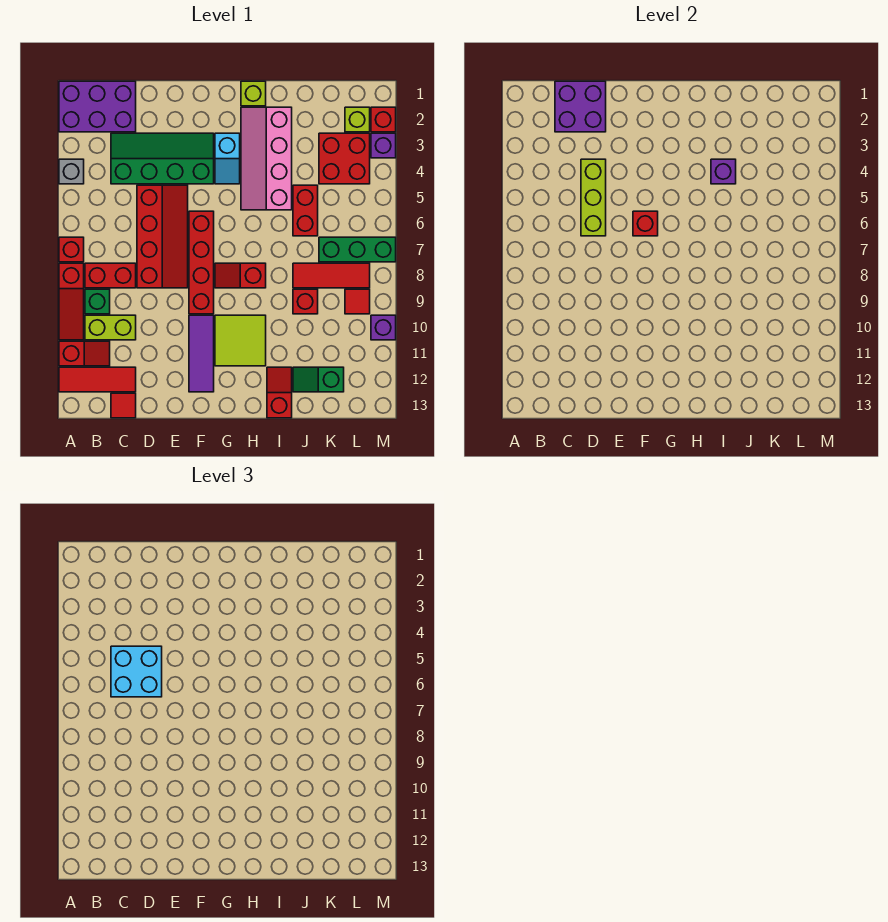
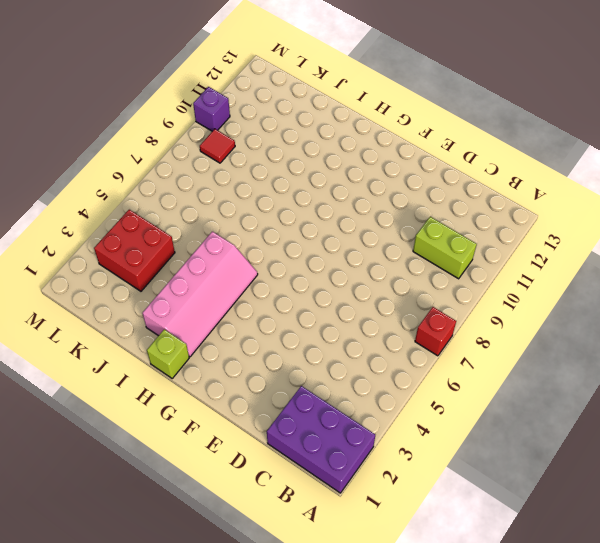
none -> grey brick A4 level 1
none -> red slope A8:A10 level 1 top 8
none -> red slope A11:B11 level 1 top A
none -> red tile A12:C12 level 1

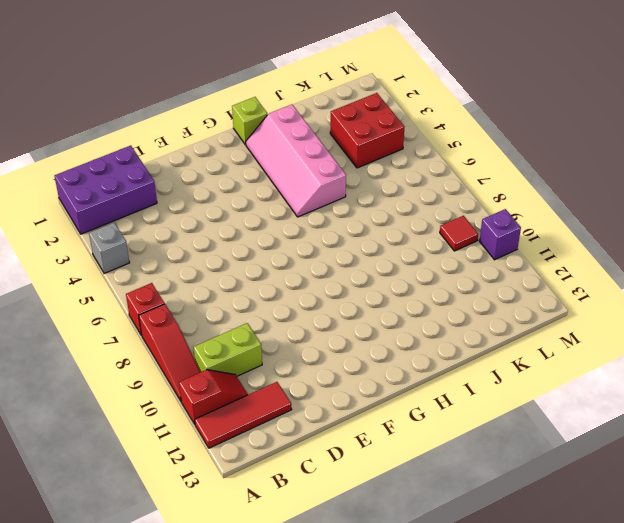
none -> red brick B8:C8 level 1
none -> green brick B9 level 1
none -> green slope C3:F4 level 1 top 4
none -> red tile C13 level 1

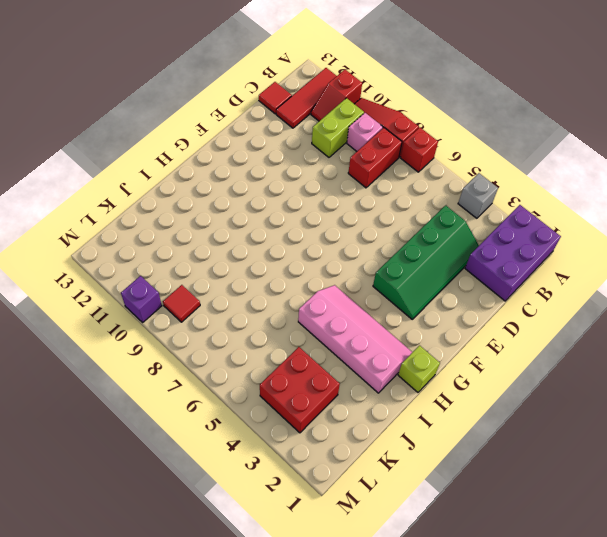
pink brick B9 level 1 -> green brick B9 level 1
none -> red slope D5:E8 level 1 top D
none -> red brick F6:F9 level 1
none -> purple tile F10:F12 level 1
none -> cyan slope G3:G4 level 1 top 3

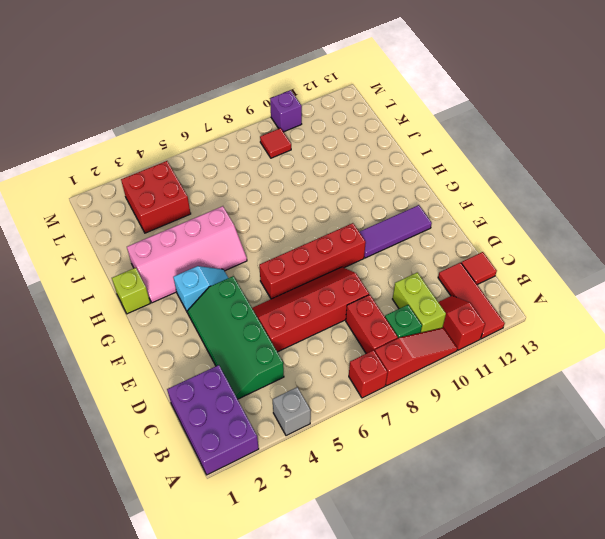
none -> red slope G8:H8 level 1 top H
none -> lime tile G10:H11 level 1
none -> red slope I12:I13 level 1 top 13
none -> red brick J5:J6 level 1

